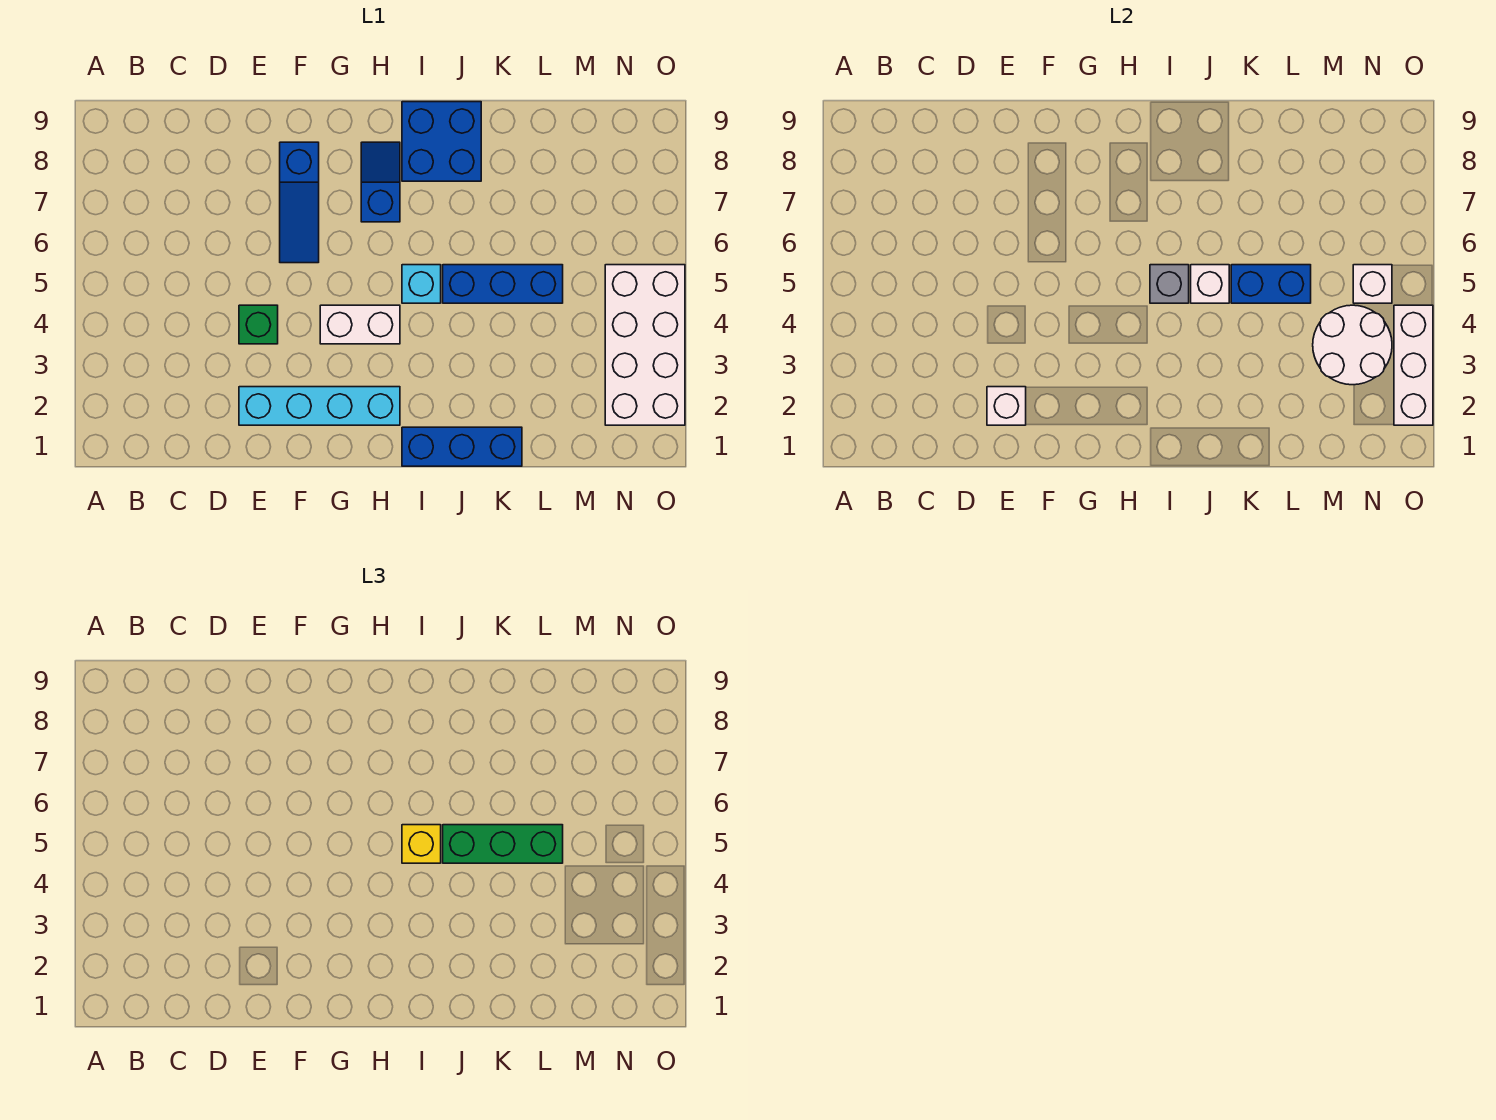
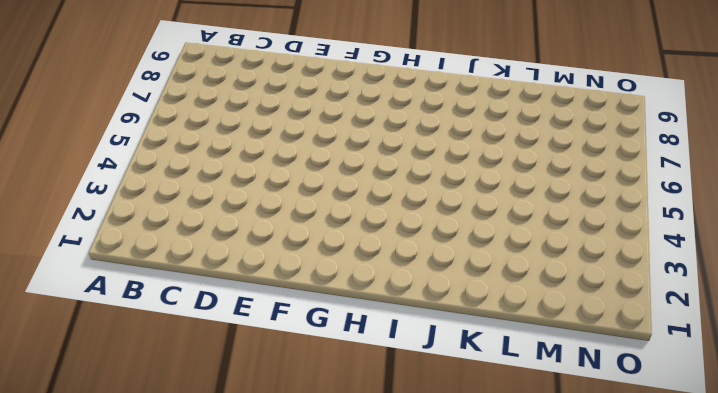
none -> cyan brick E2:H2 level 1
none -> green brick E4 level 1
none -> blue slope F6:F8 level 1 top 8

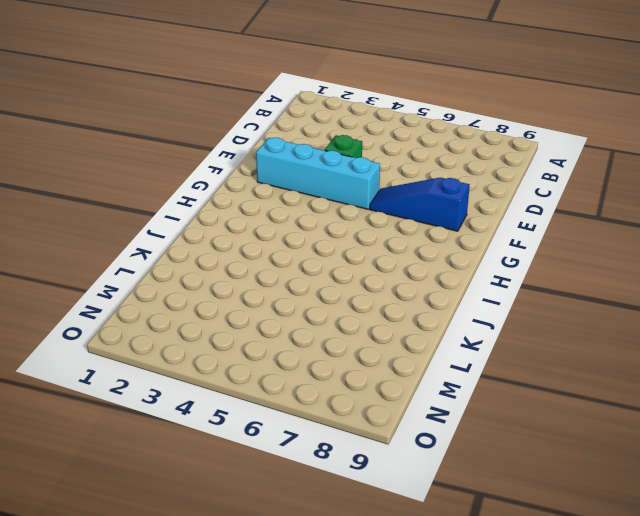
cyan brick F2:F5 level 1 -> cyan brick E2:H2 level 1
none -> white brick G4:H4 level 1
none -> blue slope H7:H8 level 1 top 7
none -> blue brick I1:K1 level 1

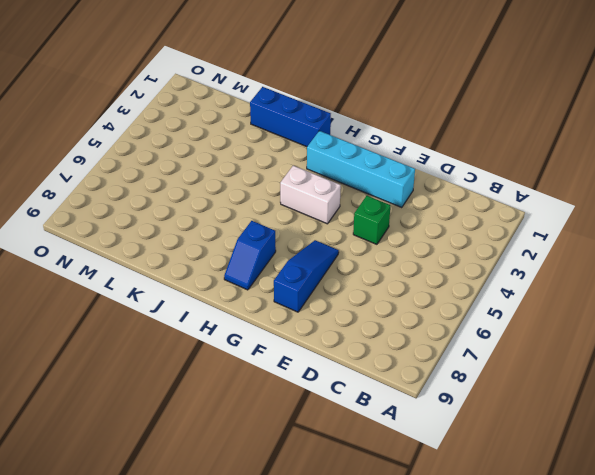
none -> cyan brick I5 level 1
none -> blue brick I8:J9 level 1
none -> blue brick J5:L5 level 1

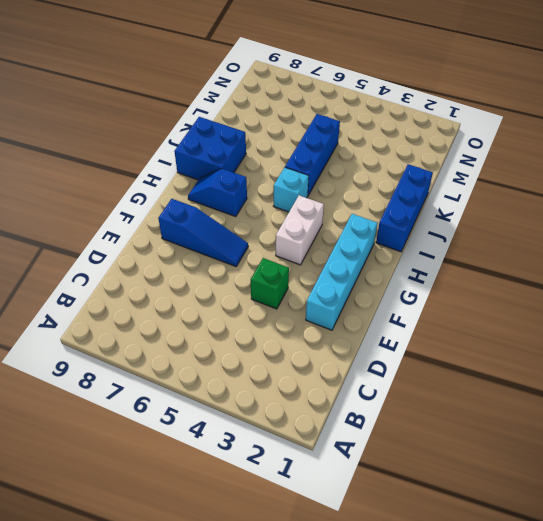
none -> white brick N2:O5 level 1
none -> white brick E2 level 2
none -> grey brick I5 level 2

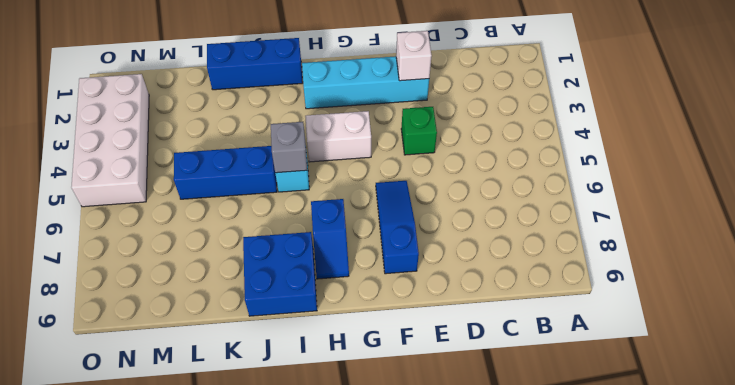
none -> white brick J5 level 2
none -> blue brick K5:L5 level 2
none -> white round brick M3:N4 level 2

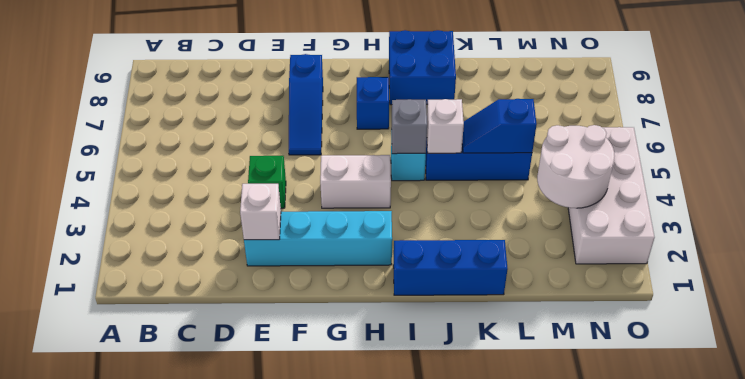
blue slope K5:L5 level 2 top L -> blue brick K5:L5 level 2
none -> white brick N5 level 2
none -> white brick O2:O4 level 2
none -> yellow brick I5 level 3

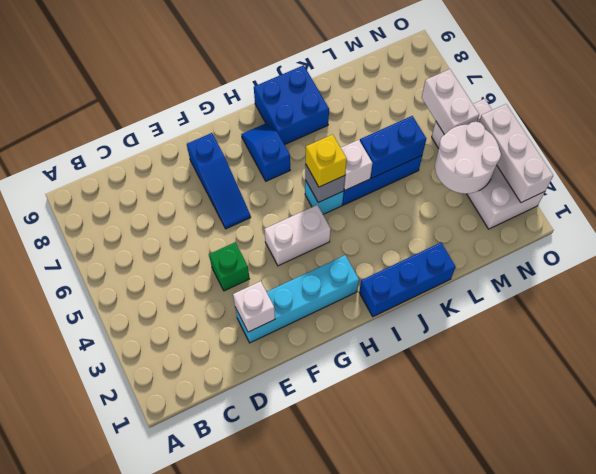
white brick N5:N6 level 2 -> white brick N5 level 2
none -> green brick J5:L5 level 3

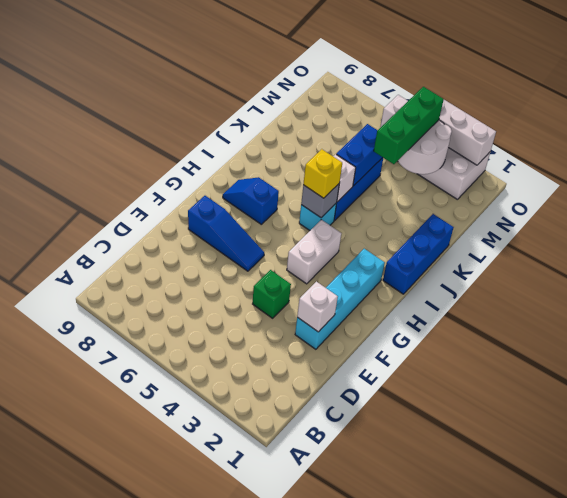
green brick L4:N4 level 3 -> green brick J5:L5 level 3
none -> blue brick I8:J9 level 1

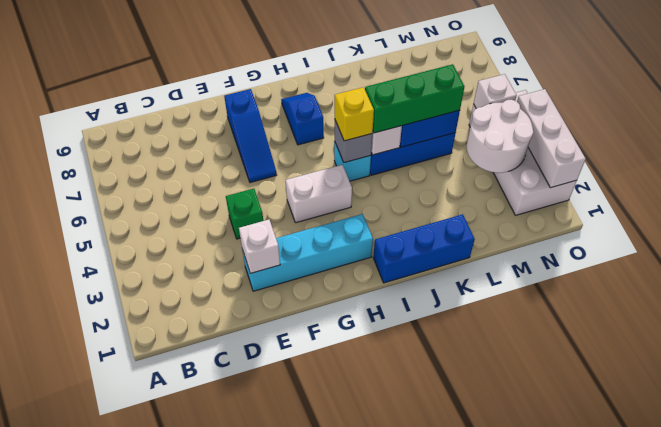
none -> blue brick I8:J9 level 1

